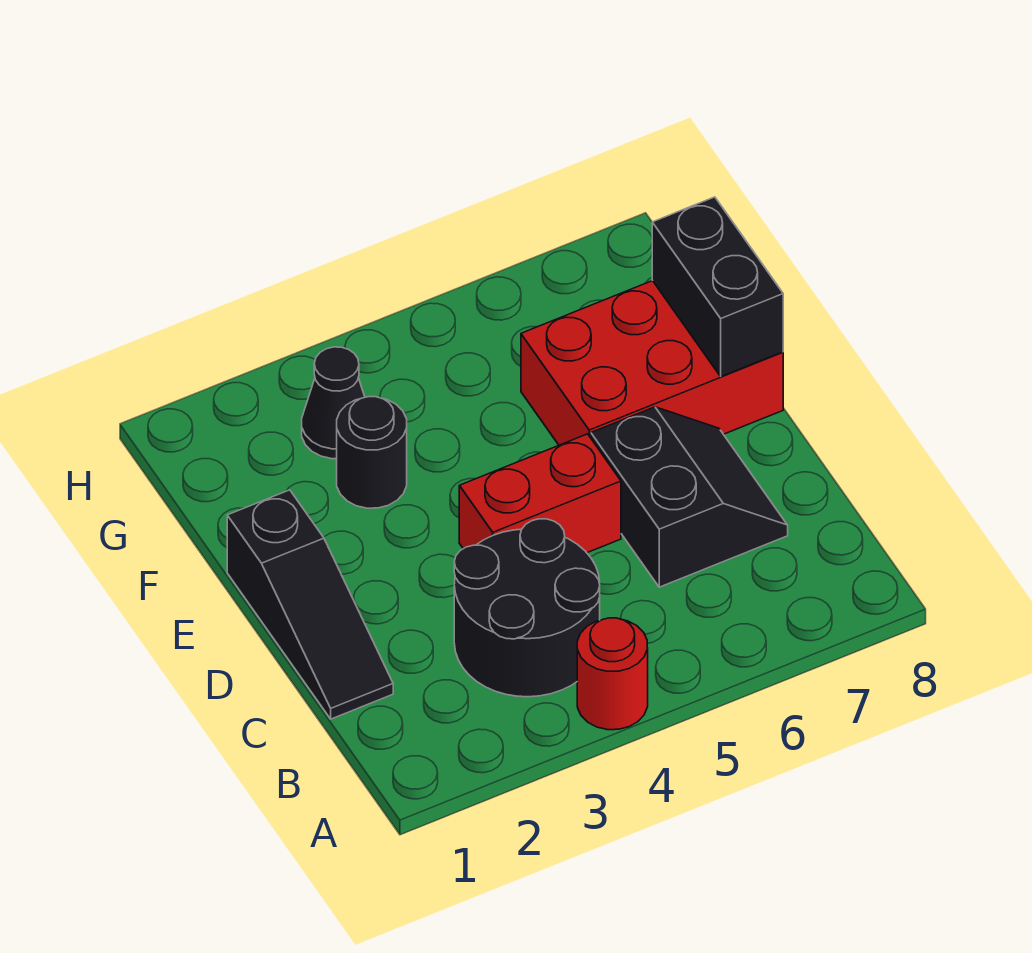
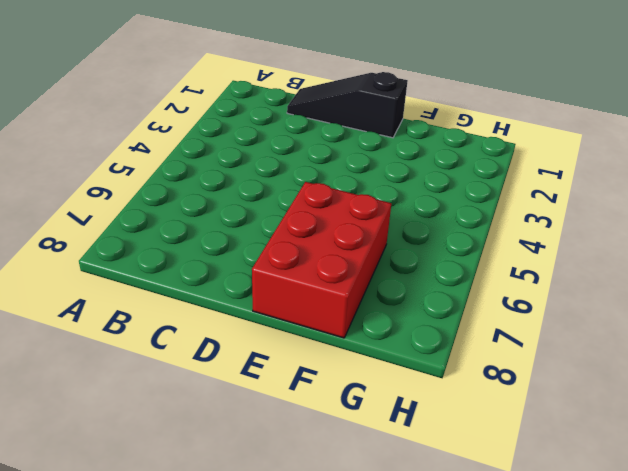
none -> red round brick A4 level 1
none -> black round brick B3:C4 level 1

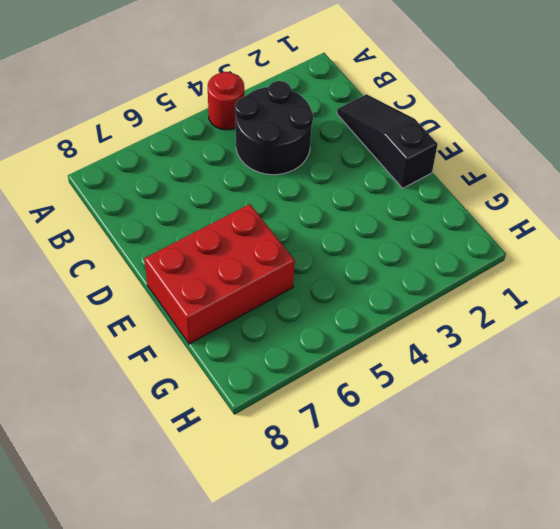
none -> black slope C6:D7 level 1 top 6
none -> red brick D4:D5 level 1

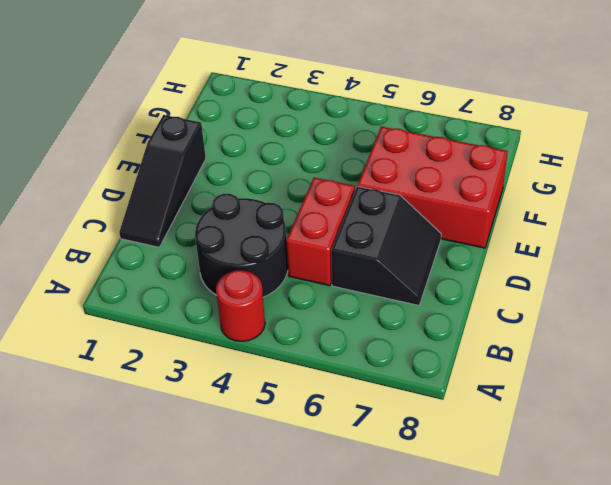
red brick C5:D5 level 1 -> red brick D4:D5 level 1
none -> black round brick F3 level 1
none -> black cone G3 level 1

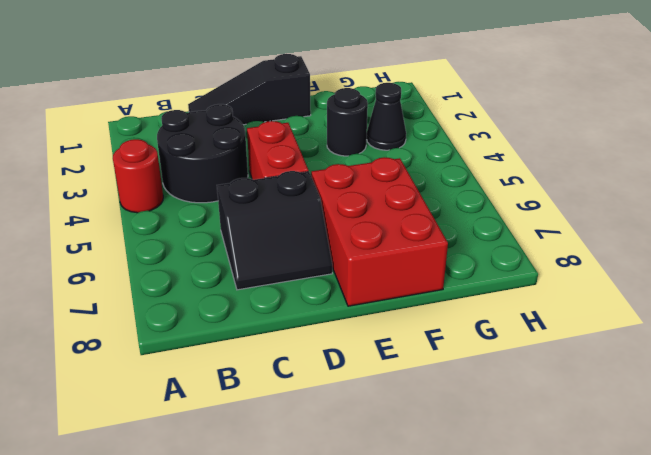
none -> black brick E8:F8 level 2

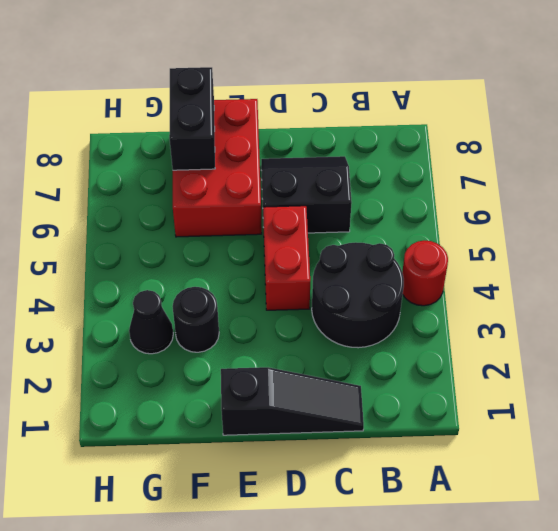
black brick F7:F8 level 2 -> black brick E8:F8 level 2

